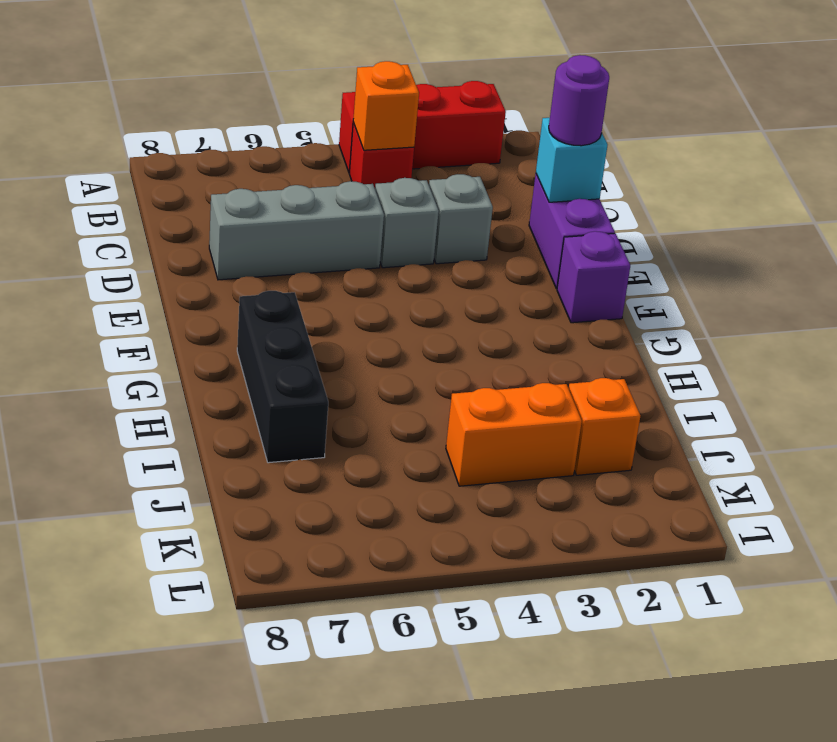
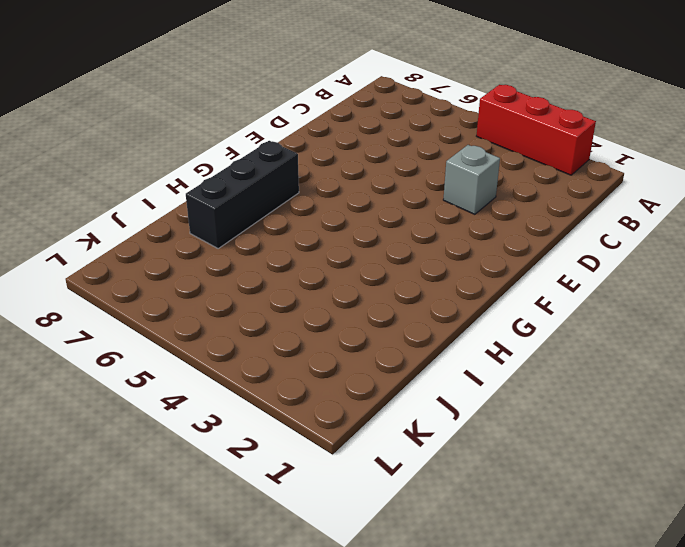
none -> red brick B4 level 1
none -> purple brick D1:E1 level 1
none -> grey brick D4 level 1

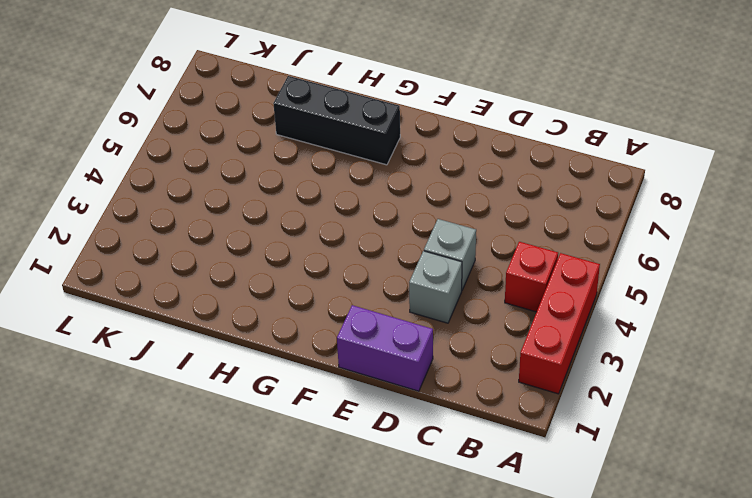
none -> grey brick D5:D7 level 1
none -> purple brick F1 level 1
none -> orange brick J2 level 1

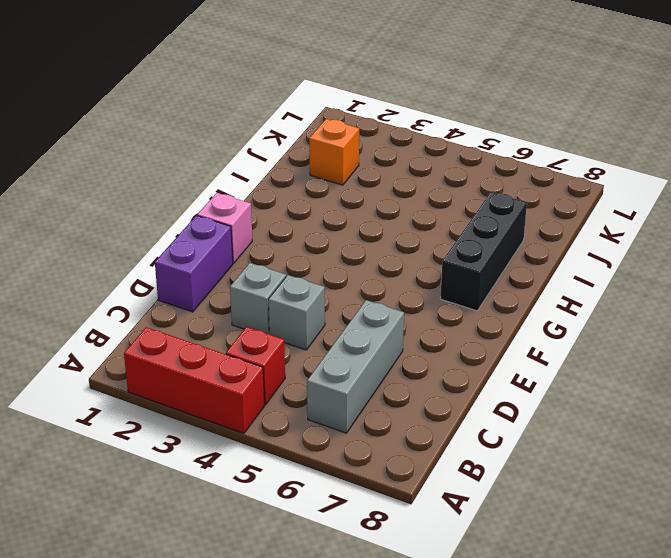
grey brick B6:D6 level 1 -> grey brick D5:D7 level 1
pink brick F1 level 1 -> purple brick F1 level 1
none -> orange brick J3:J4 level 1
none -> orange brick B4 level 2
none -> cyan brick D1 level 2

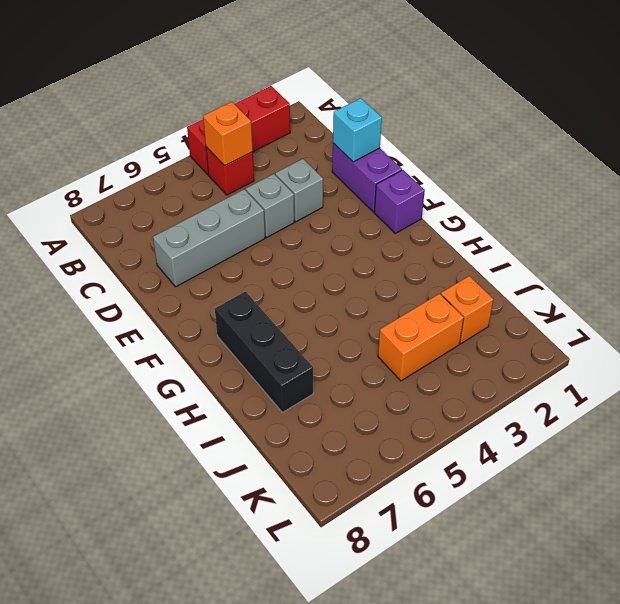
none -> purple round brick D1 level 3

